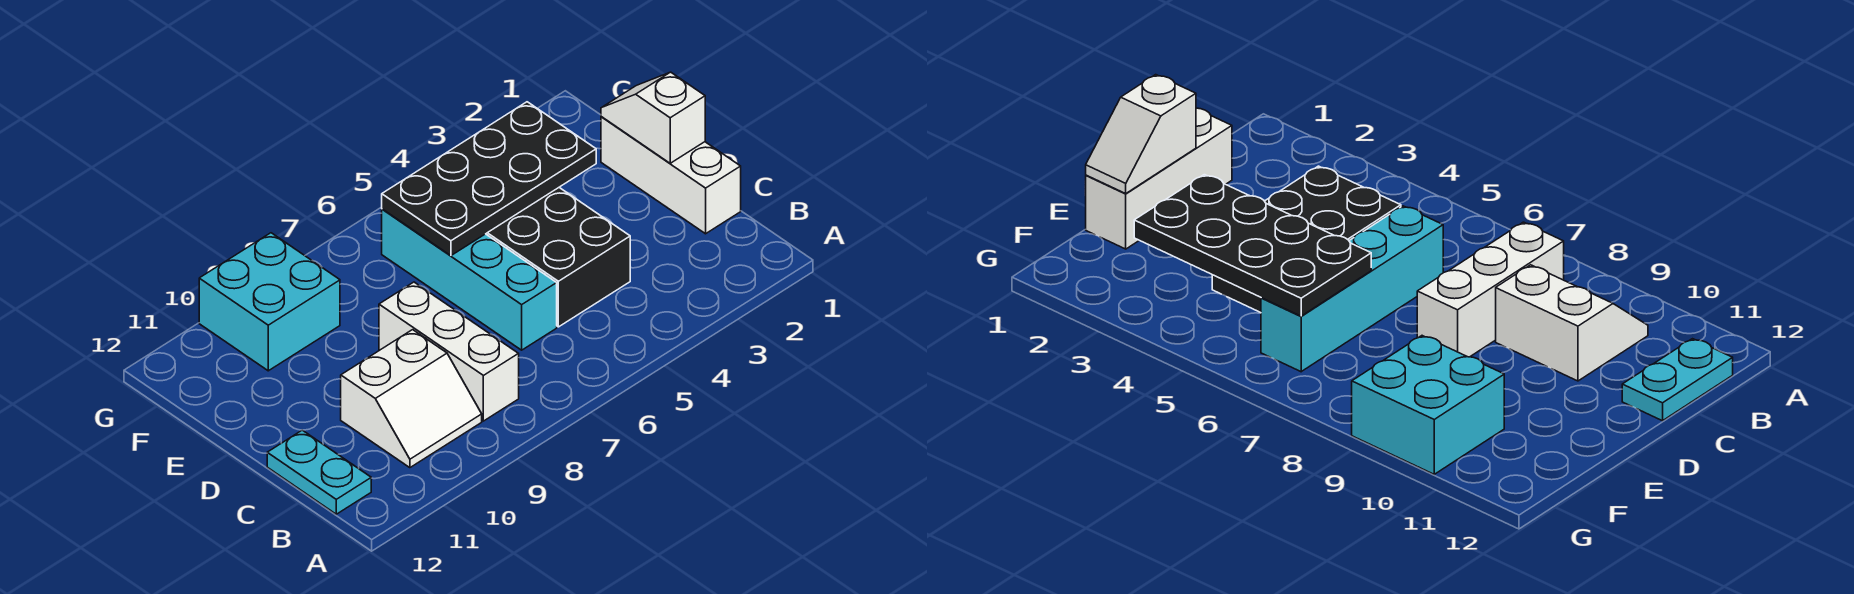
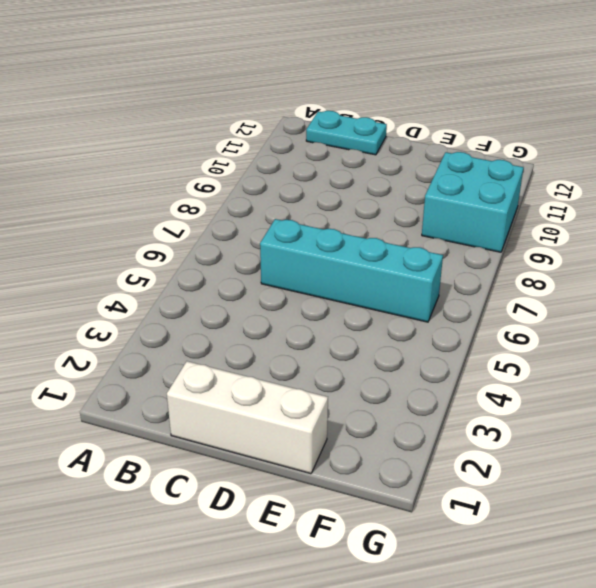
none -> white brick B8:D8 level 1
none -> white slope B9:C10 level 1 top C

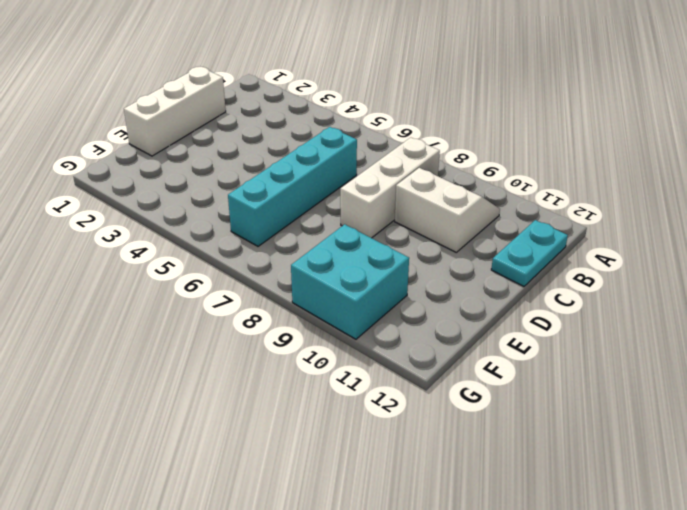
none -> black brick C4:E5 level 1
none -> white slope D1:E1 level 2 top D

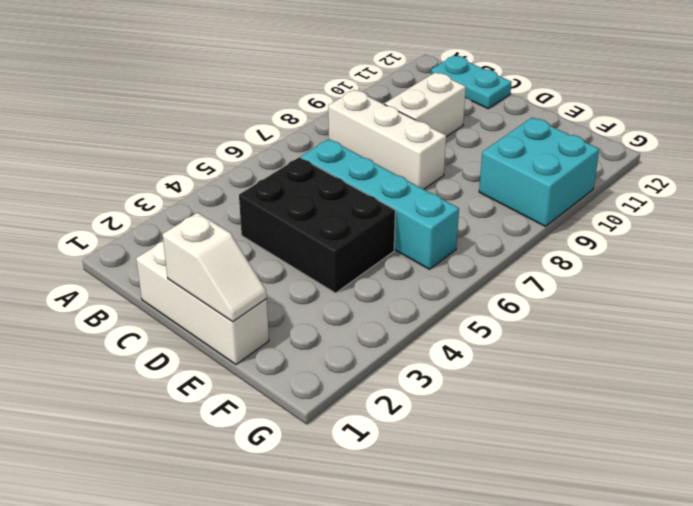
none -> black plate E3:F6 level 2

